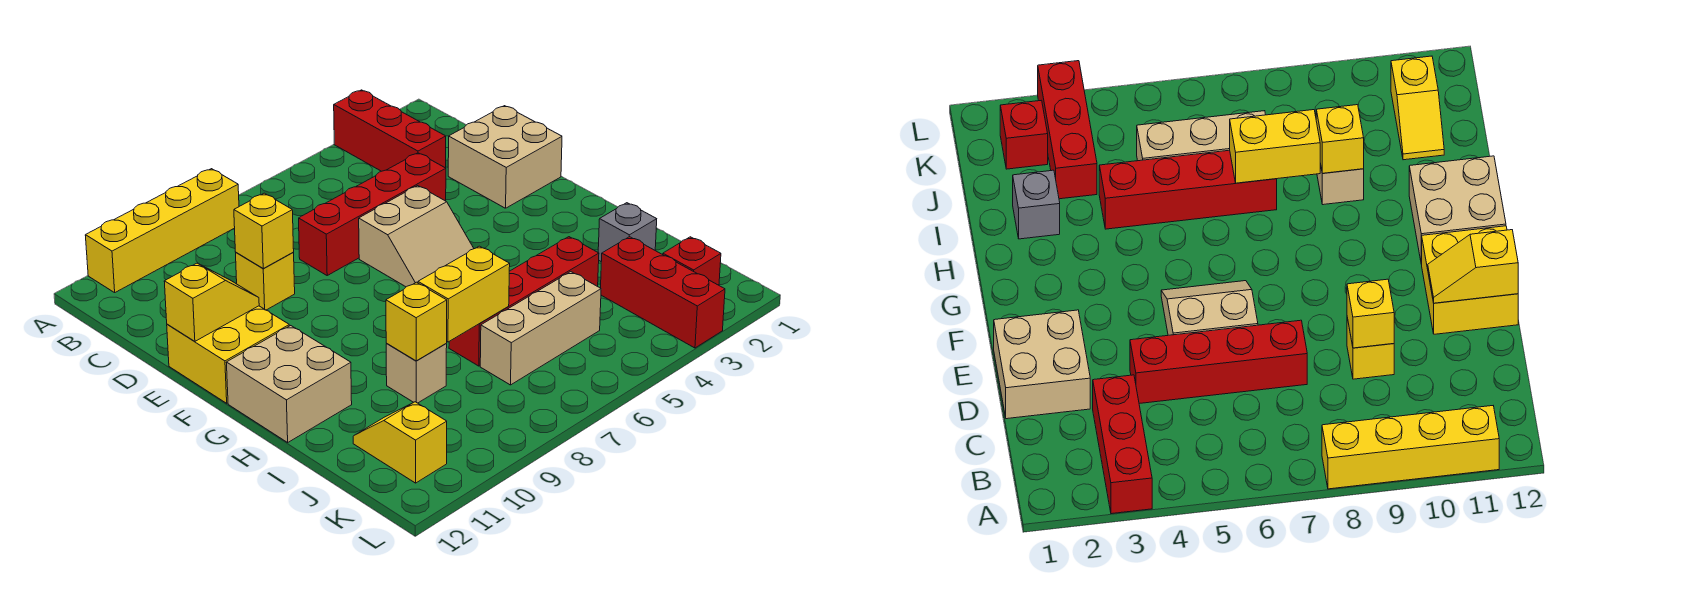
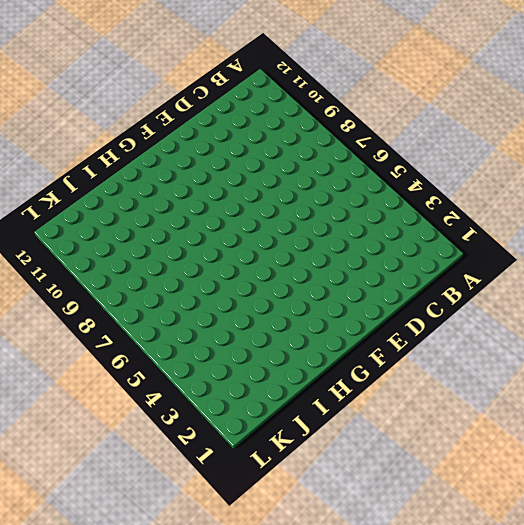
none -> red brick A3:C3 level 1
none -> yellow brick A8:A11 level 1
none -> tan brick D1:E2 level 1

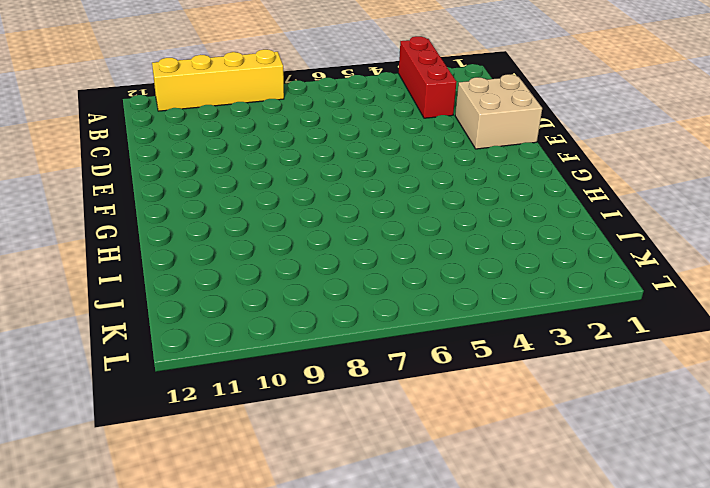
none -> red brick D4:D7 level 1
none -> yellow brick D9 level 1
none -> tan slope E5:F6 level 1 top E

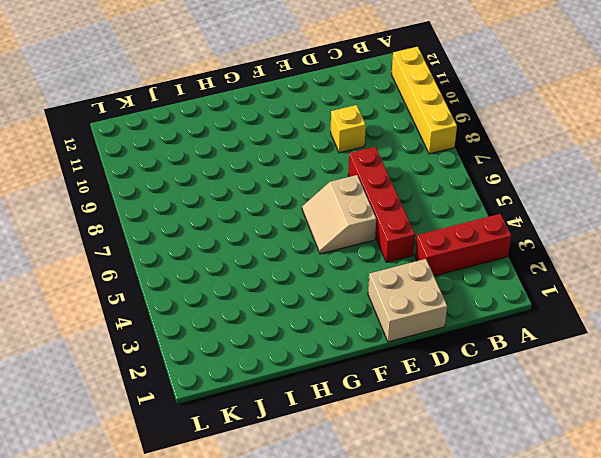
none -> yellow brick E11:F12 level 1
none -> tan brick G11:H12 level 1
none -> grey brick I2 level 1

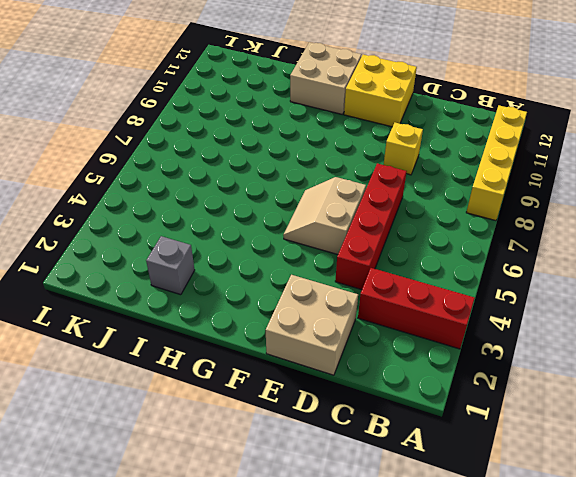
none -> red brick I4:I7 level 1
none -> tan brick I9 level 1
none -> red brick J3:L3 level 1

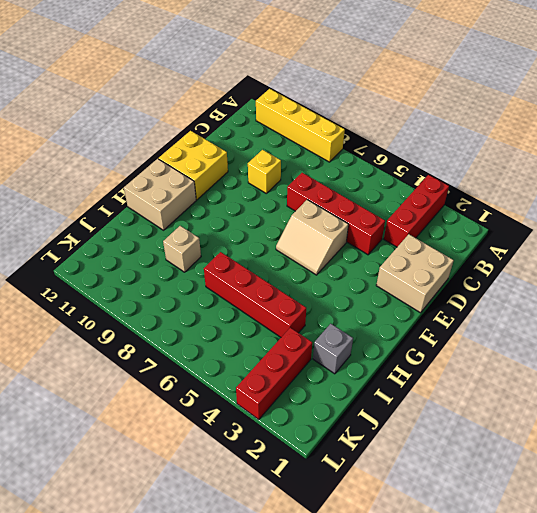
none -> tan brick J5:J7 level 1
none -> yellow slope J11:K11 level 1 top K
none -> red brick K2 level 1

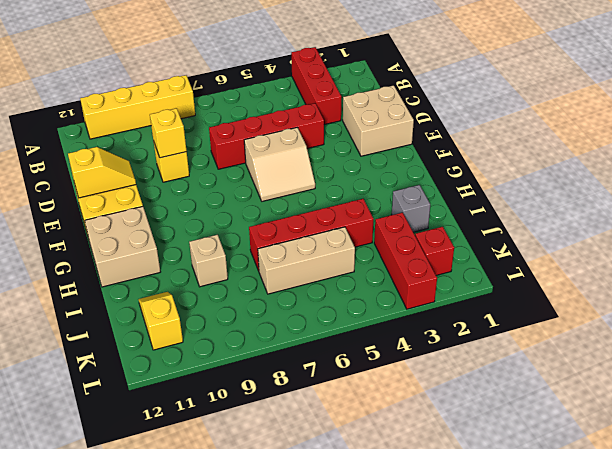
none -> yellow brick I7:I8 level 2
none -> yellow brick I9 level 2

